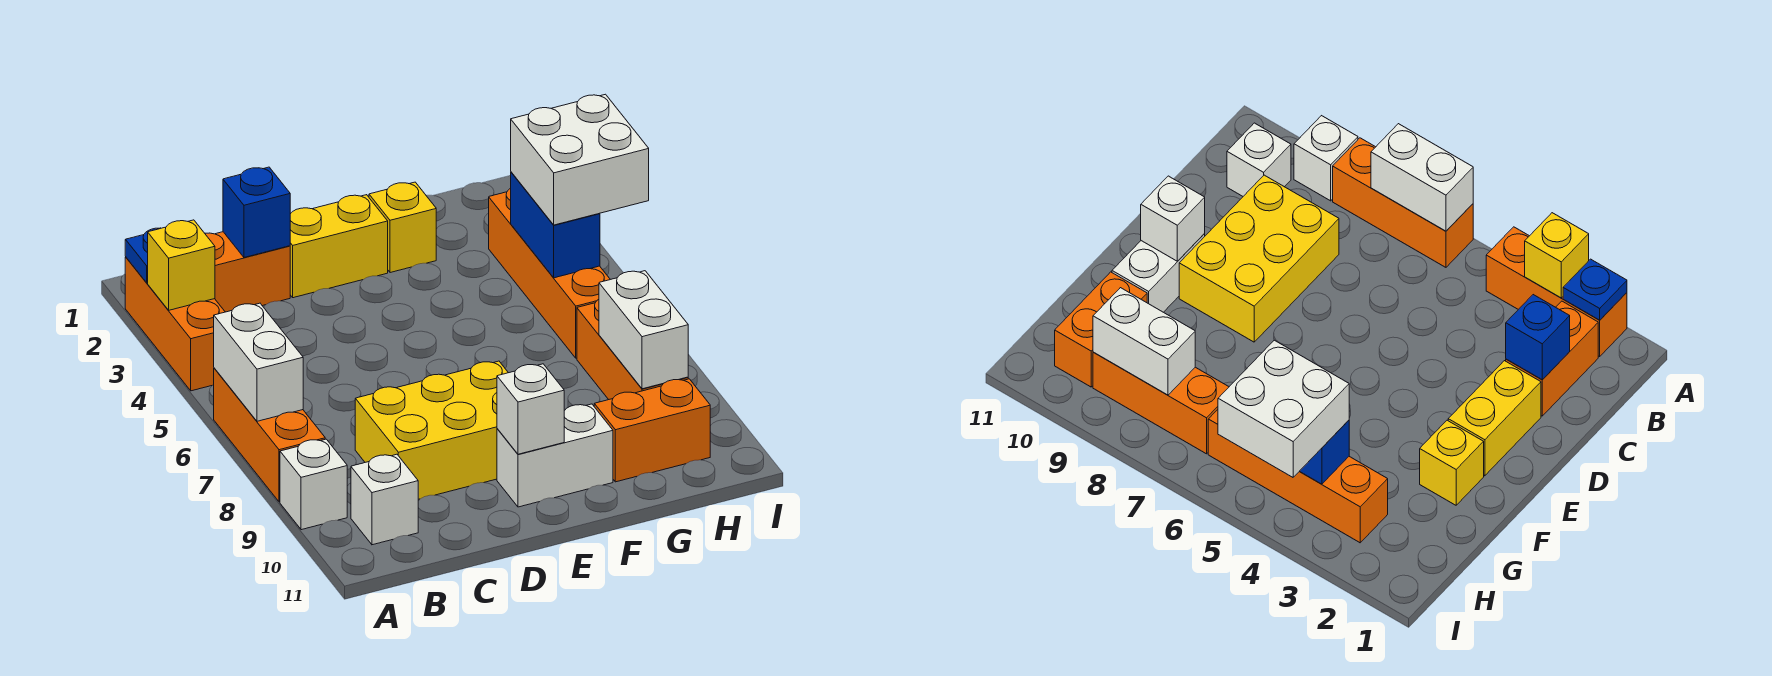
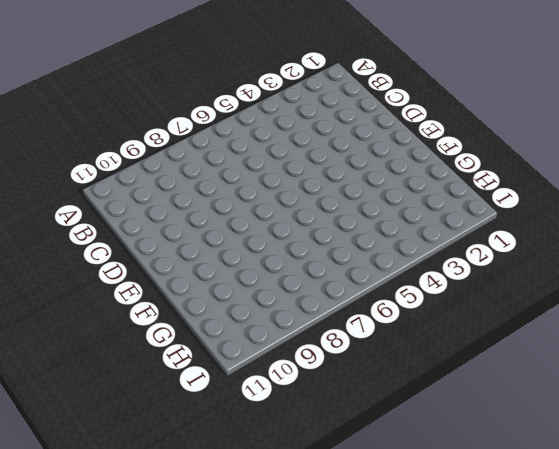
none -> orange brick A2:A4 level 1
none -> orange brick A6:A8 level 1
none -> white brick A9 level 1

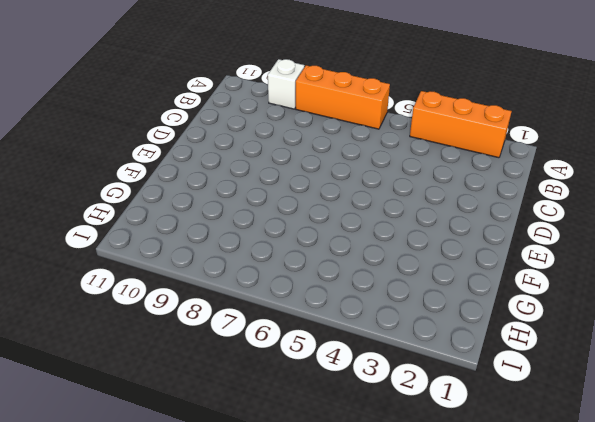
none -> orange brick B2:C2 level 1
none -> white brick B10 level 1
none -> yellow brick C8:E9 level 1

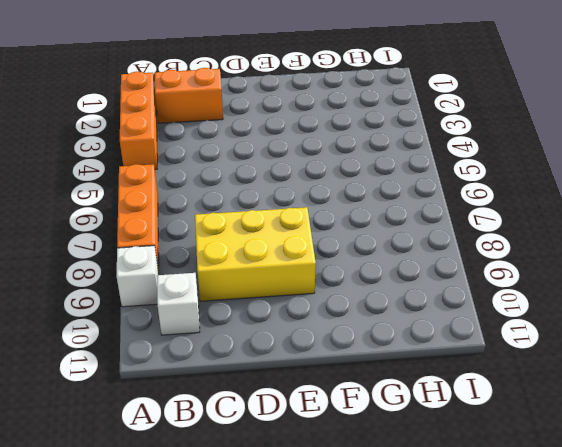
none -> yellow brick D2:E2 level 1
none -> white brick E10:F10 level 1
none -> yellow brick F2 level 1

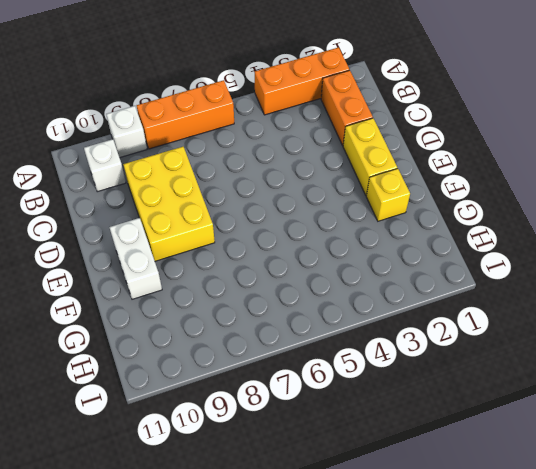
none -> orange brick G10:H10 level 1
none -> orange brick H3:H6 level 1
none -> orange brick H7:H9 level 1

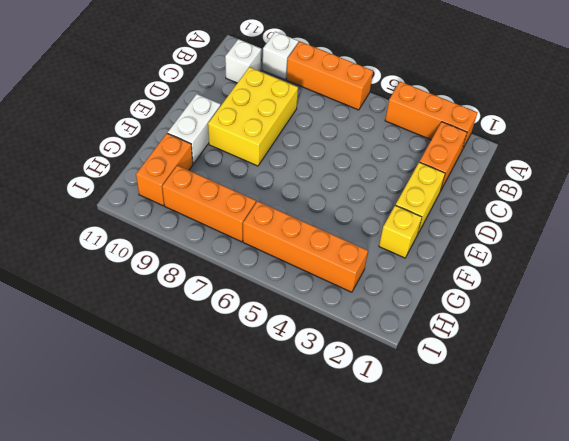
none -> blue plate A2 level 2
none -> yellow brick A3 level 2
none -> white brick A6:A7 level 2

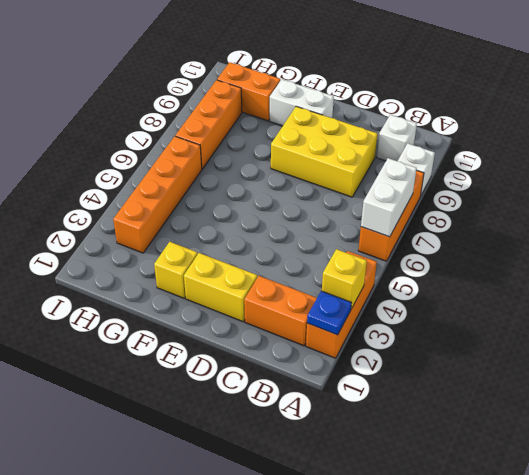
none -> blue brick C2 level 2
none -> white brick E10 level 2
none -> blue brick H4:H5 level 2

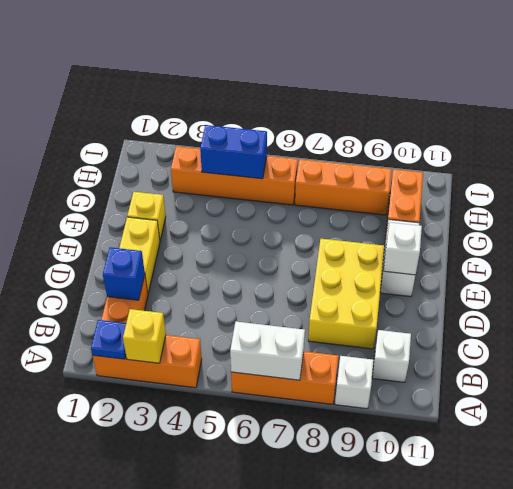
none -> white brick H8:H9 level 2
none -> white brick H4:I5 level 3

